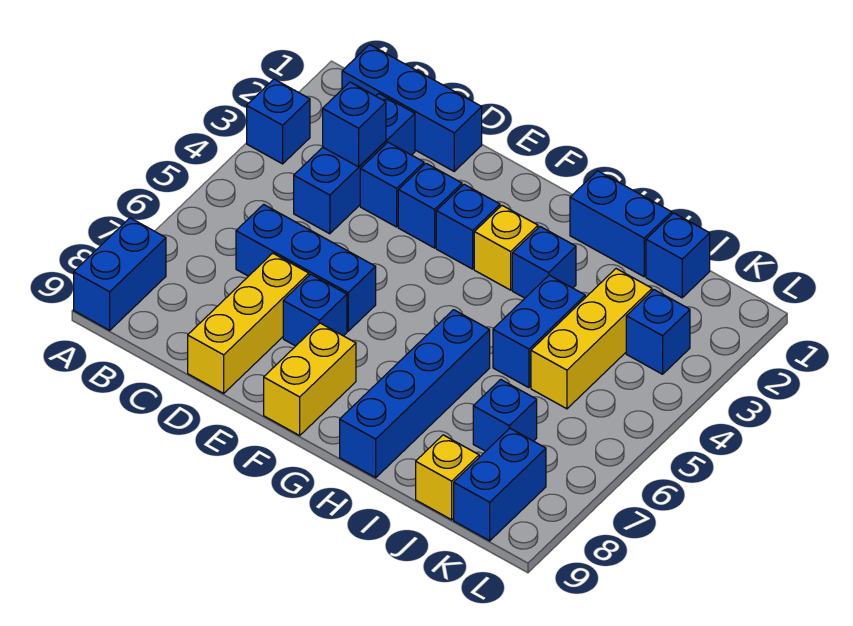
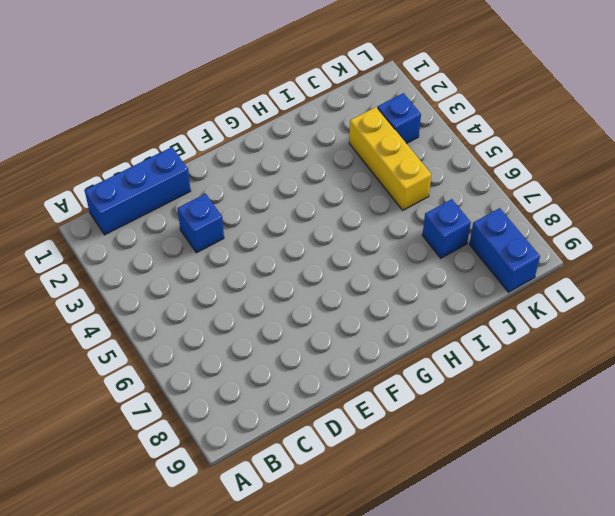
none -> blue brick A3 level 1
none -> blue brick A8:A9 level 1
none -> blue brick C2:C4 level 1

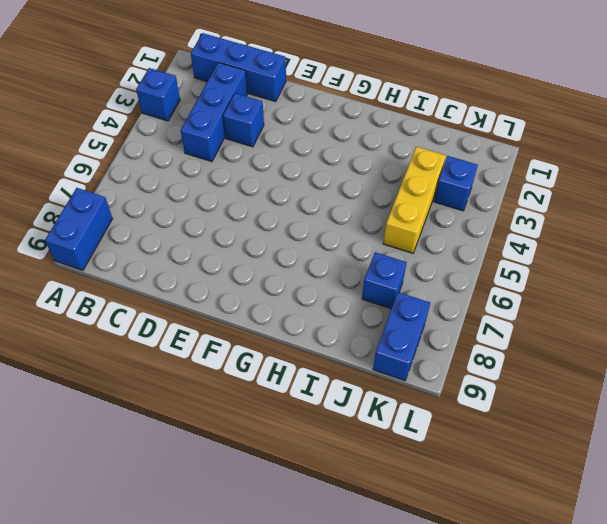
none -> blue brick C6:E6 level 1
none -> yellow brick D7:D9 level 1
none -> blue brick E3 level 1

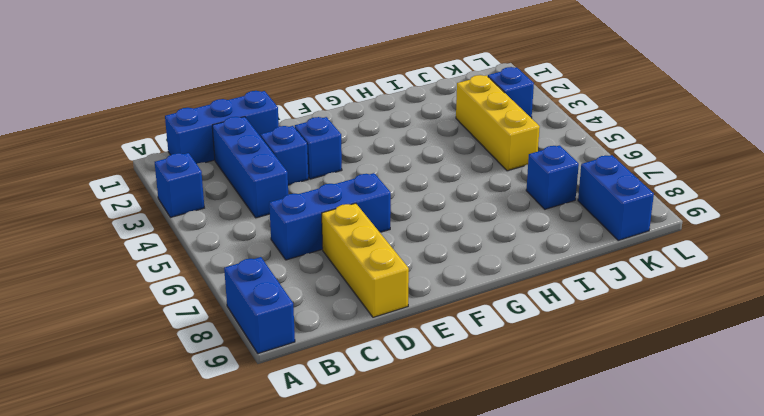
none -> blue brick E7 level 1
none -> blue brick F3 level 1
none -> yellow brick F8:F9 level 1

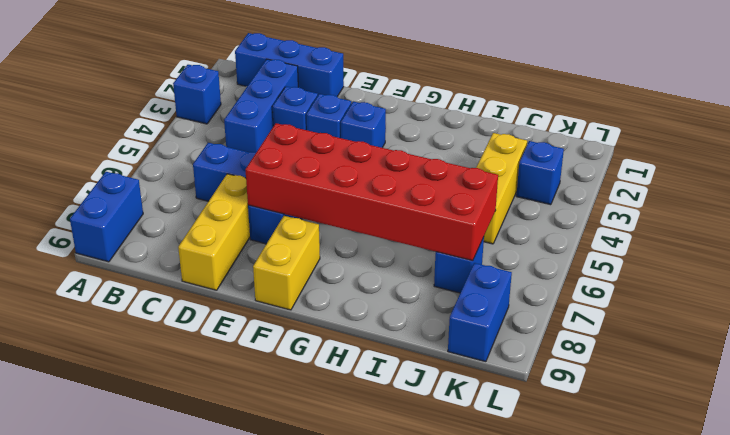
red brick E6:J7 level 2 -> none
none -> yellow brick G3 level 1
none -> blue brick H1:I1 level 1
none -> blue brick H3 level 1

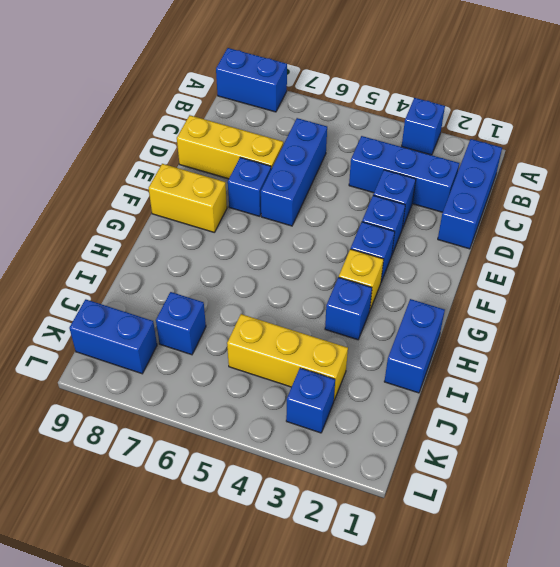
none -> blue brick H6:H9 level 1
none -> blue brick I4:I5 level 1
none -> blue brick J1 level 1

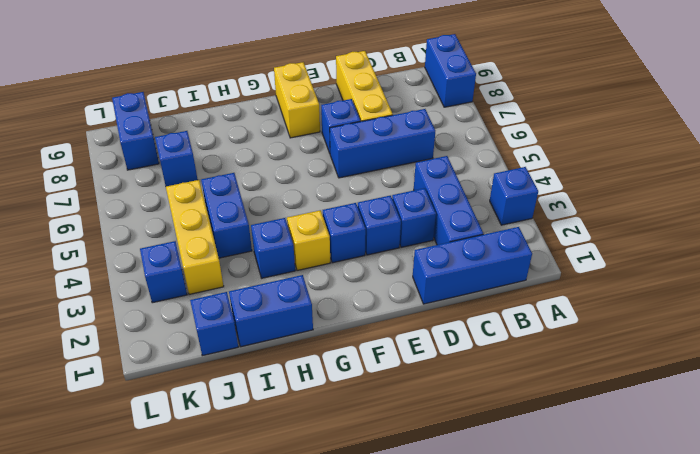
none -> blue brick H6:H9 level 1
none -> yellow brick J9 level 1
none -> blue brick C3 level 2

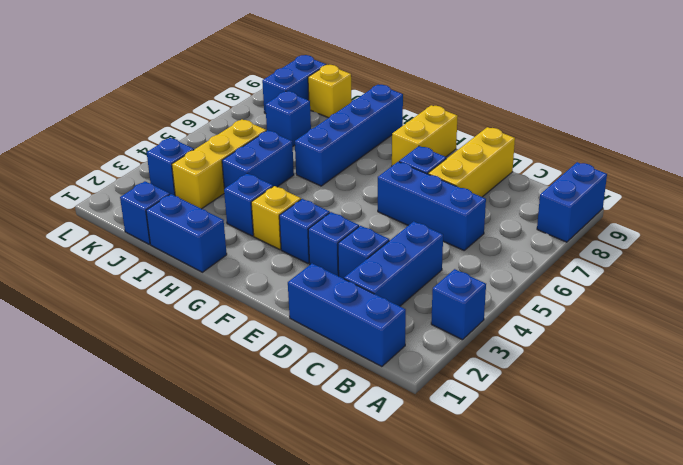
none -> blue brick C3 level 2

